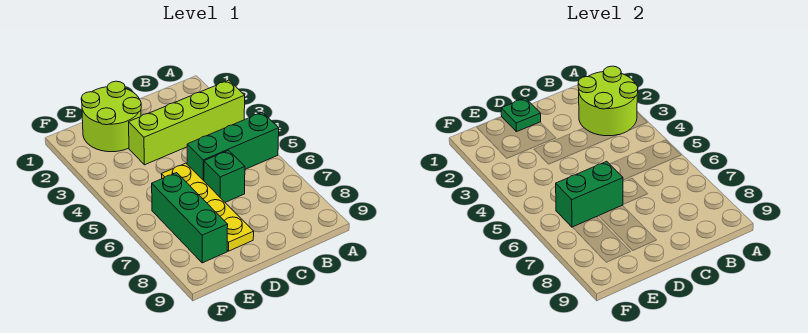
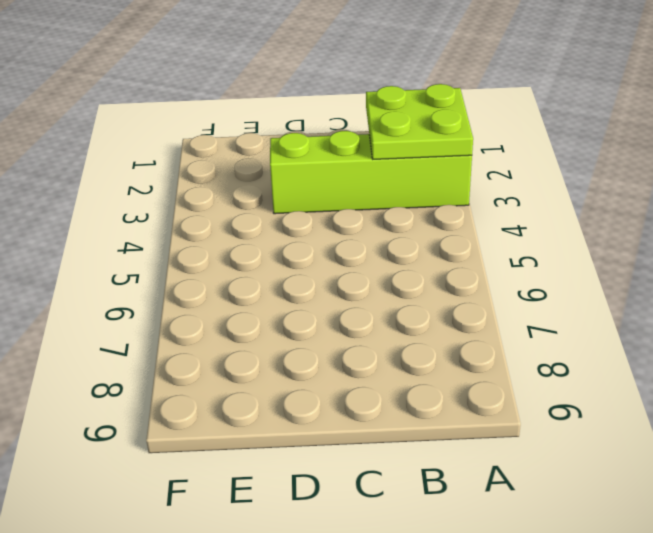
lime plate A2:B3 level 2 -> lime round brick A2:B3 level 2
none -> green brick A5:C5 level 1
none -> green brick C6 level 1

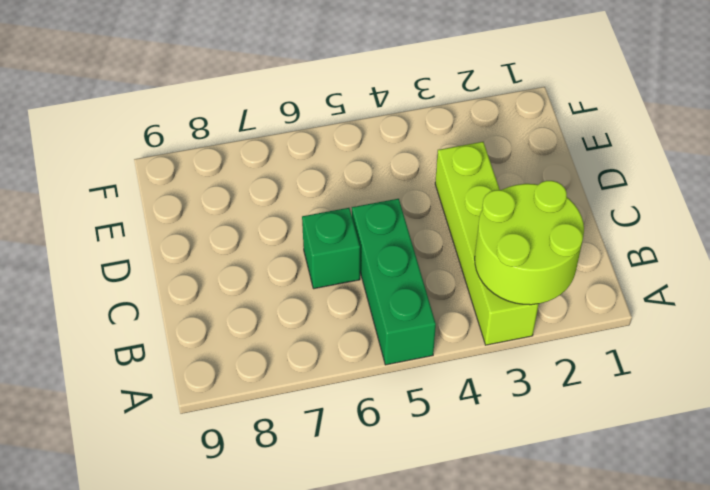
none -> lime round brick D1:E2 level 1
none -> yellow plate D5:D8 level 1

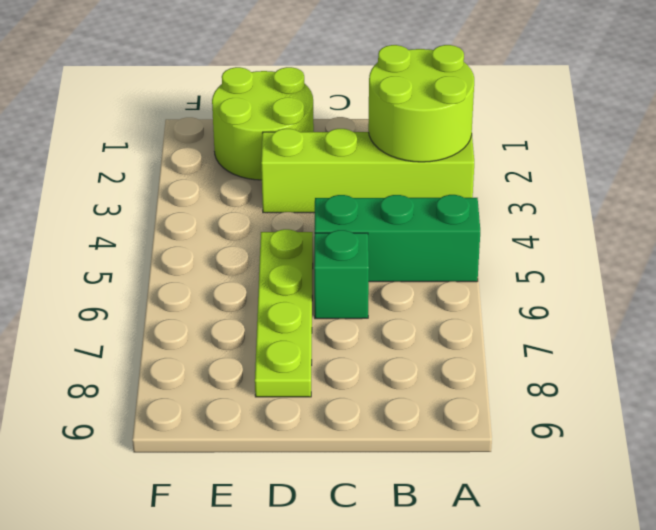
lime plate D5:D8 level 1 -> yellow plate D5:D8 level 1
none -> green brick E6:E8 level 1
none -> green plate D1 level 2

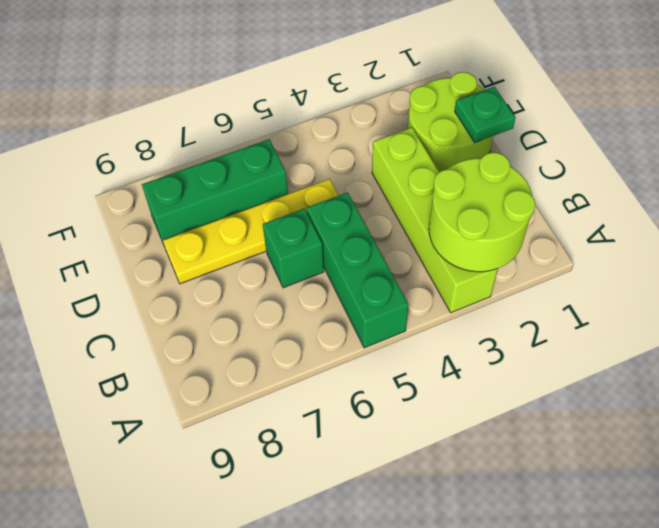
none -> green brick D6:E6 level 2

